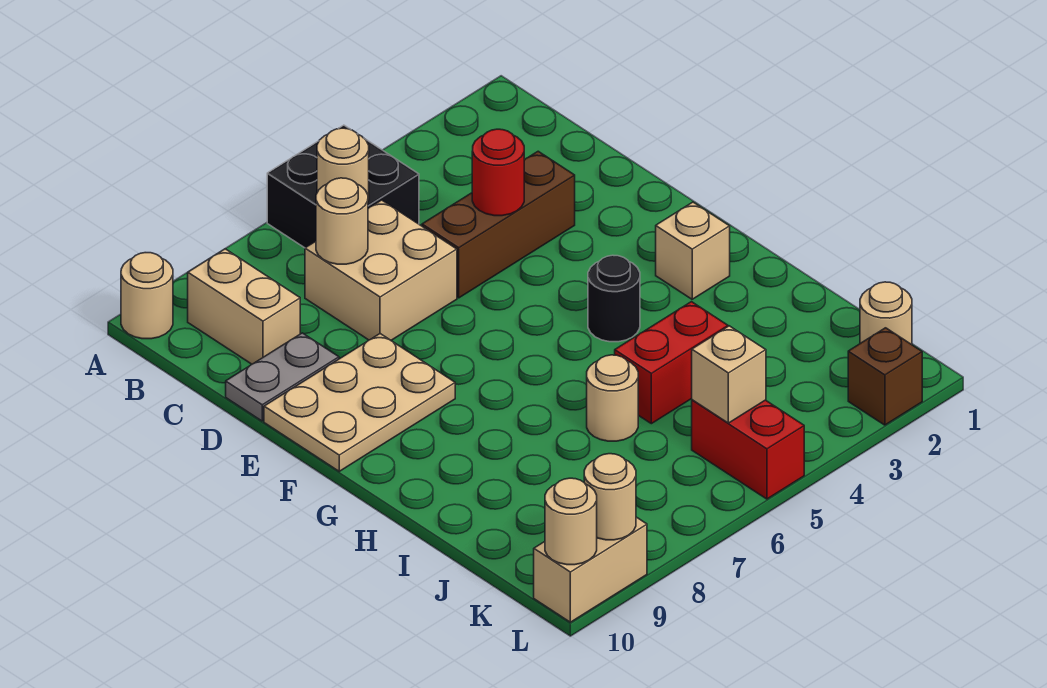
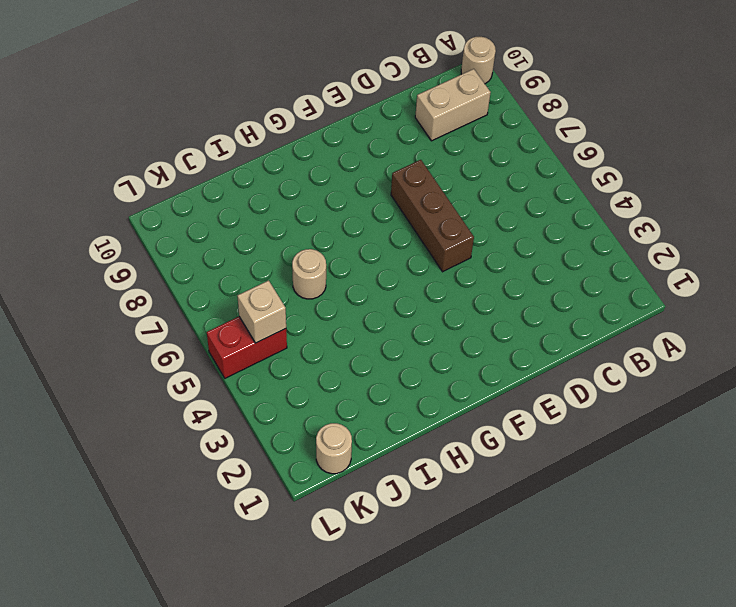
brown brick E5:E7 level 1 -> brown brick D3:D5 level 1
none -> black brick A5:B6 level 1
none -> tan brick C6:D7 level 1
none -> grey plate D9:D10 level 1

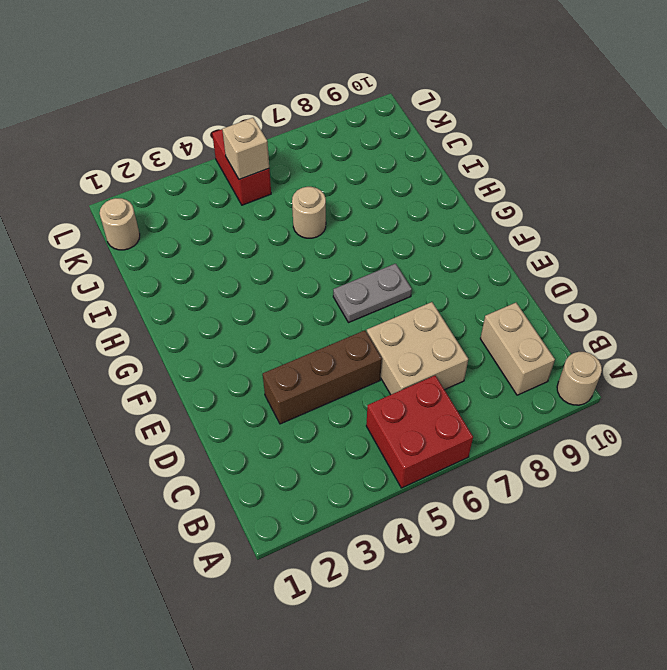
red brick A5:B6 level 1 -> black brick A5:B6 level 1
grey plate F6:F7 level 1 -> grey plate D9:D10 level 1
none -> tan plate E8:F10 level 1
none -> tan brick G2 level 1
none -> black round brick G4 level 1

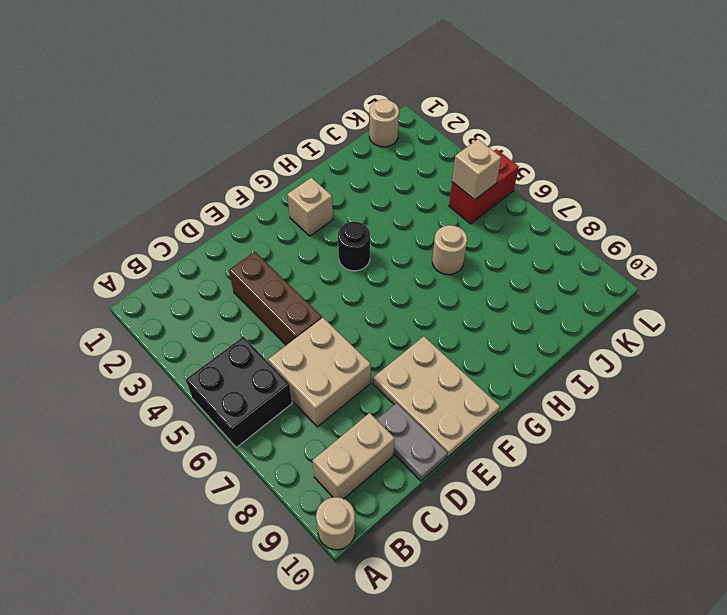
none -> red brick I4:I5 level 1
none -> brown brick L2 level 1
none -> tan brick L9:L10 level 1

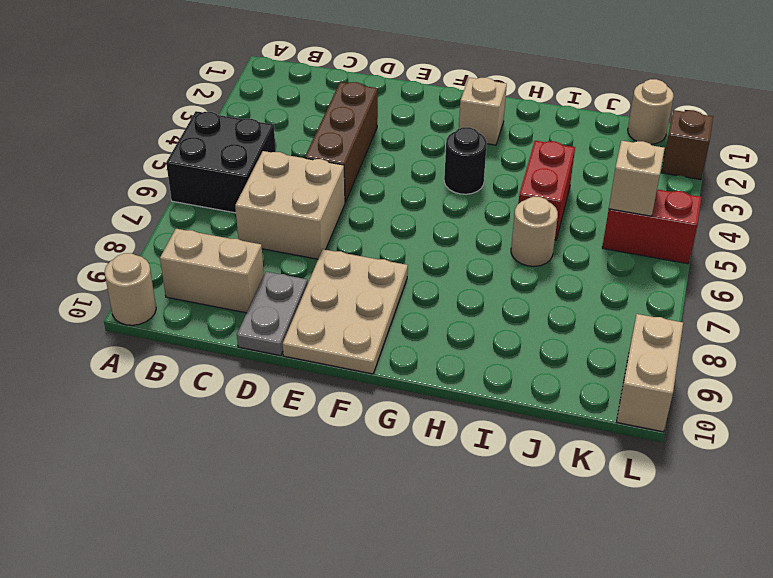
none -> tan round brick B6 level 2
none -> tan round brick C7 level 2
none -> red round brick D4 level 2

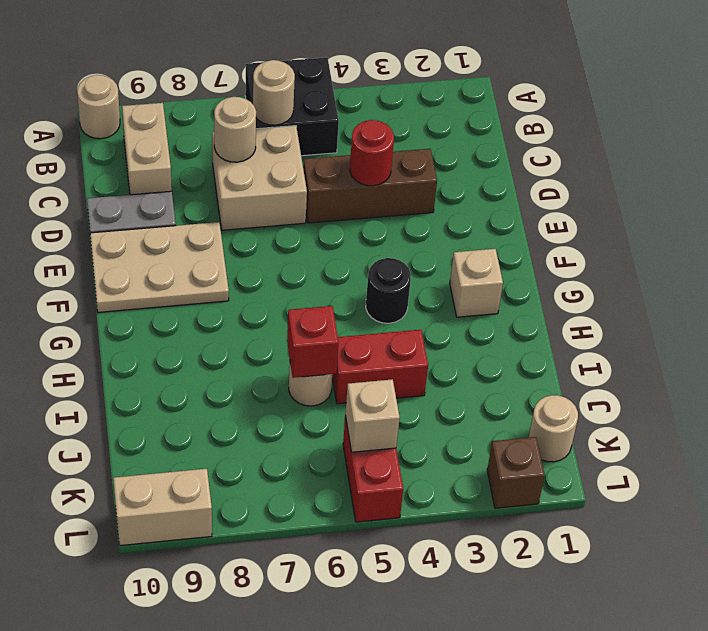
red brick I6 level 2 -> none
none -> tan round brick L9 level 2
none -> tan round brick L10 level 2

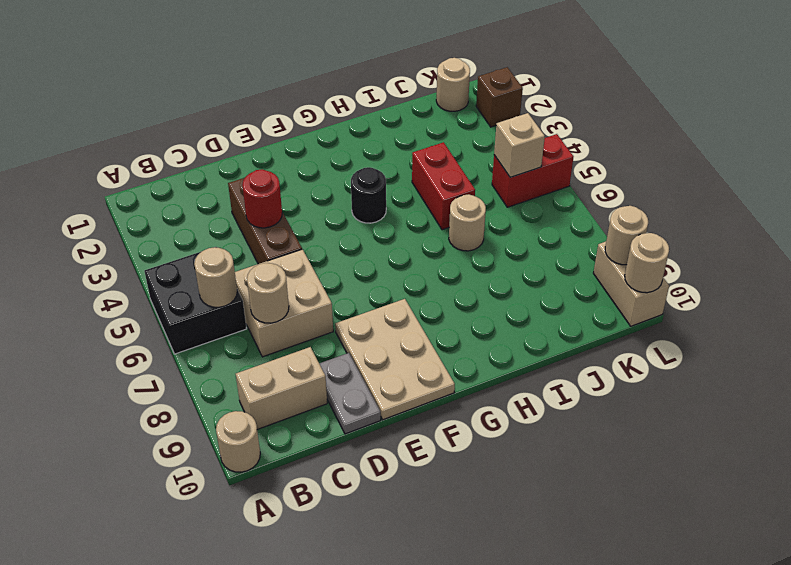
none -> tan brick G2 level 1

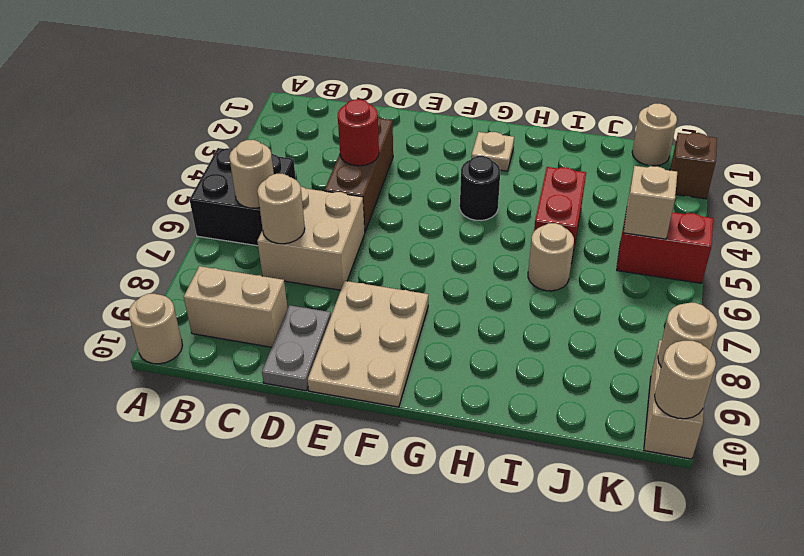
tan plate G2 level 1 -> tan brick G2 level 1

